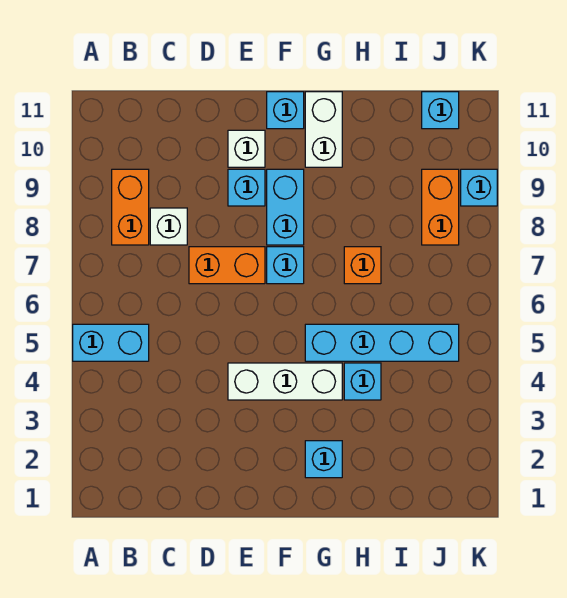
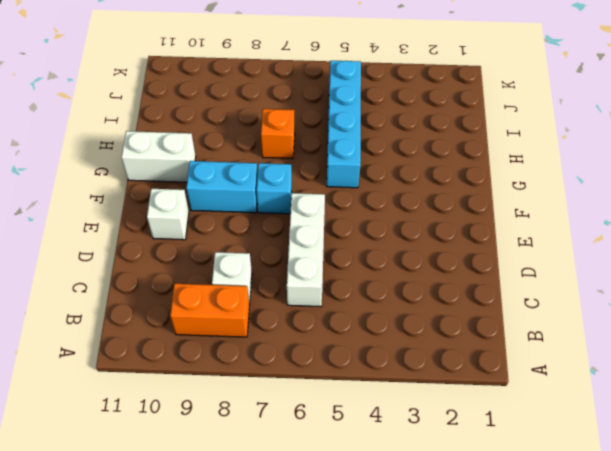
white brick C6:E6 level 1 -> white brick E4:G4 level 1
none -> cyan brick A5:B5 level 1
none -> orange brick D7:E7 level 1
none -> cyan brick E9 level 1

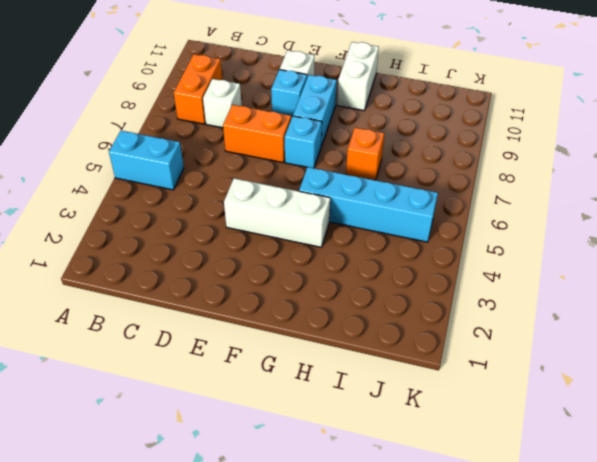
none -> cyan brick F11 level 1
none -> cyan brick G2 level 1
none -> cyan brick H4 level 1

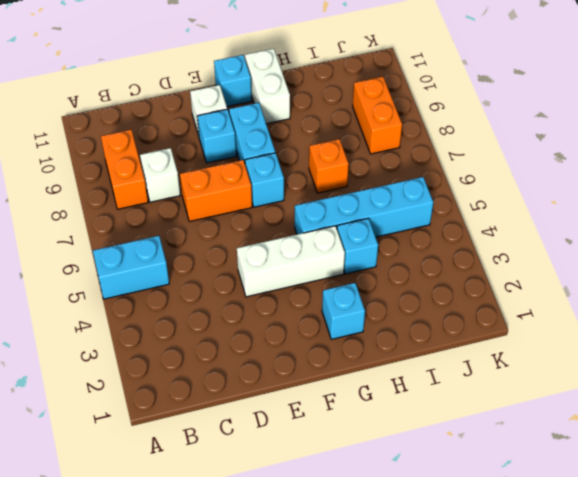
none -> cyan brick J11 level 1
none -> cyan brick K9 level 1

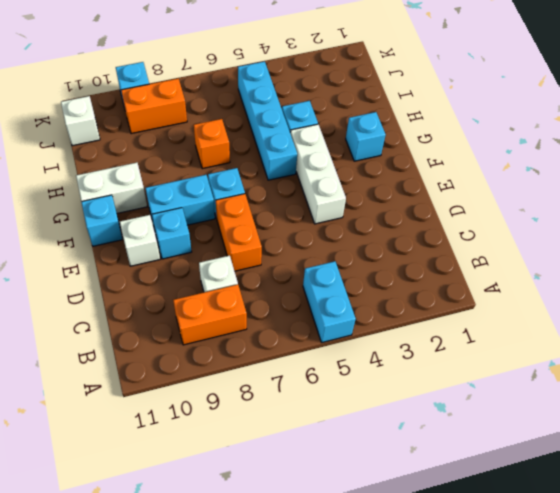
white brick J11 level 1 -> cyan brick J11 level 1

